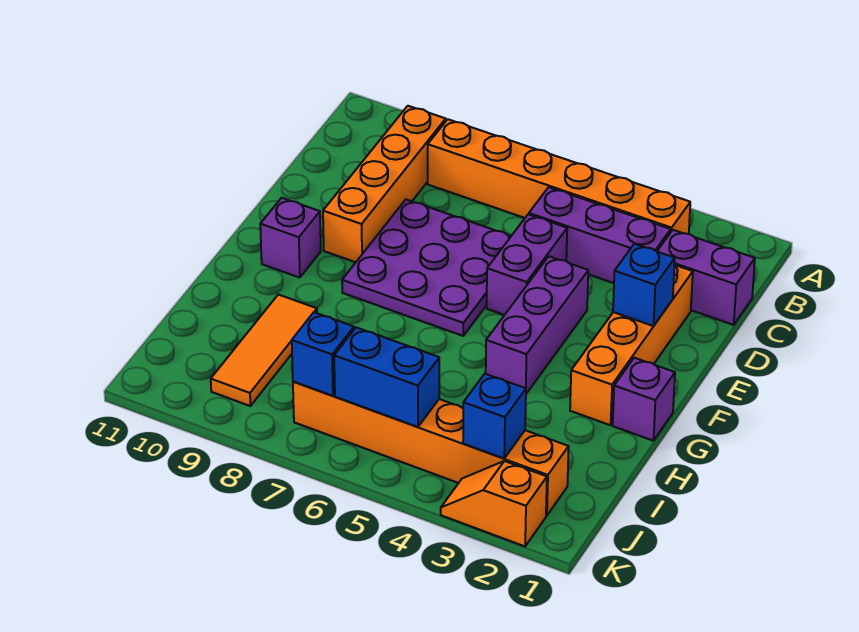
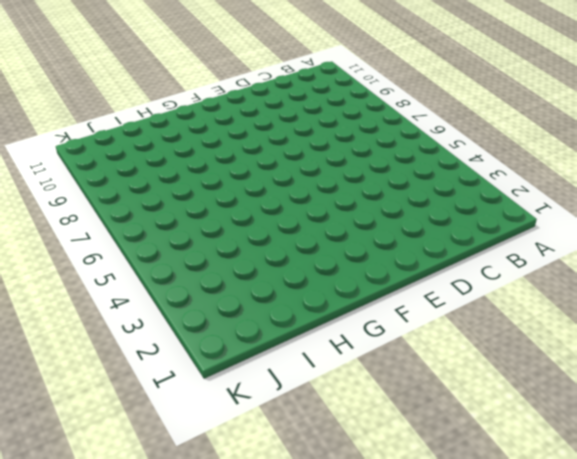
none -> orange brick B3:B8 level 1
none -> orange brick B9:E9 level 1
none -> purple brick C1:C2 level 1

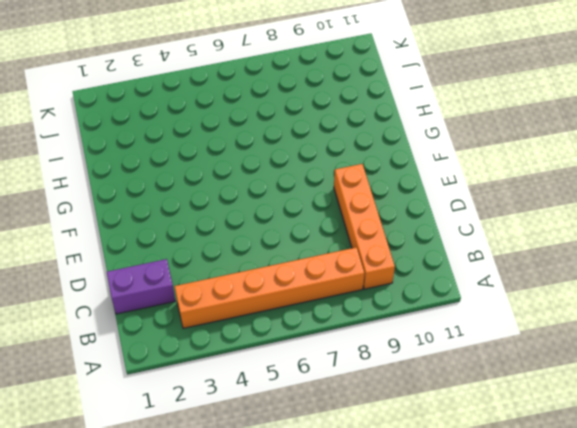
none -> purple brick C3:C5 level 1
none -> orange brick D2:G2 level 1
none -> purple brick D5:E5 level 1

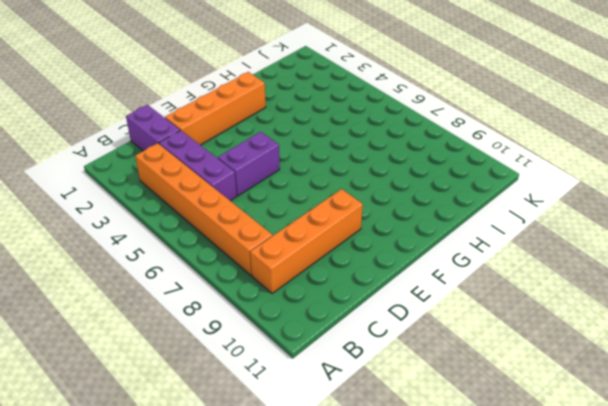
none -> purple plate D6:F8 level 1
none -> purple brick E4:G4 level 1
none -> purple brick F10 level 1

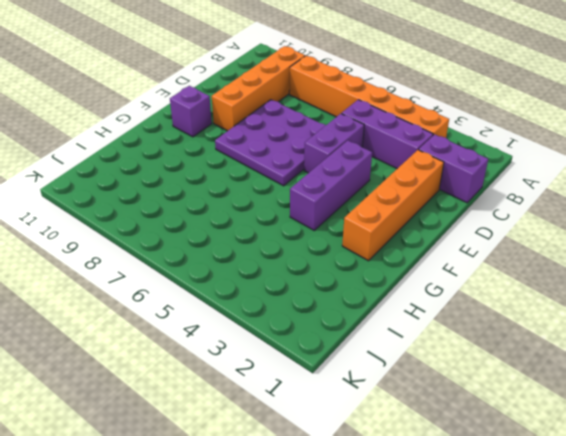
none -> purple brick G1 level 1
none -> orange tile H9:J9 level 1
none -> orange brick J2:J7 level 1

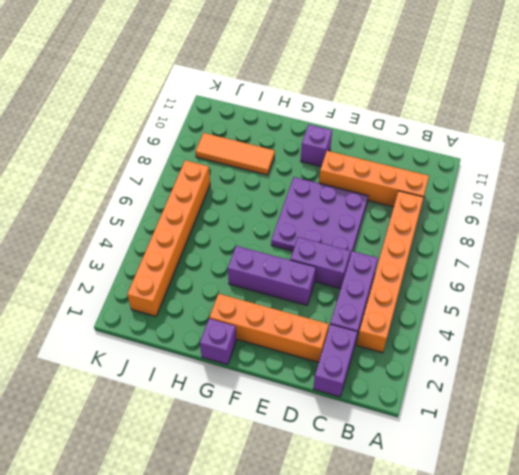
none -> orange slope K2:K3 level 1 top 2
none -> blue brick E2 level 2
none -> blue brick J3 level 2

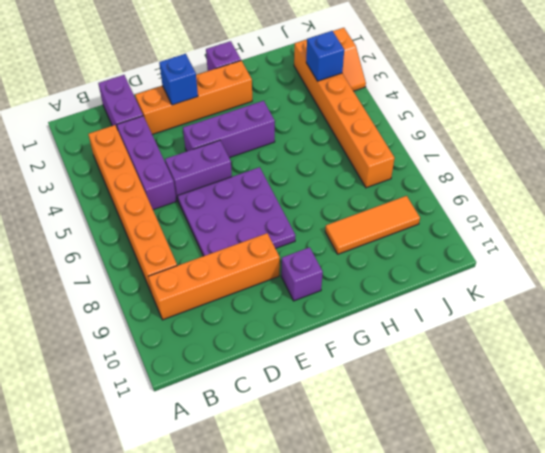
none -> blue brick J5:J6 level 2
none -> blue brick J7 level 2

